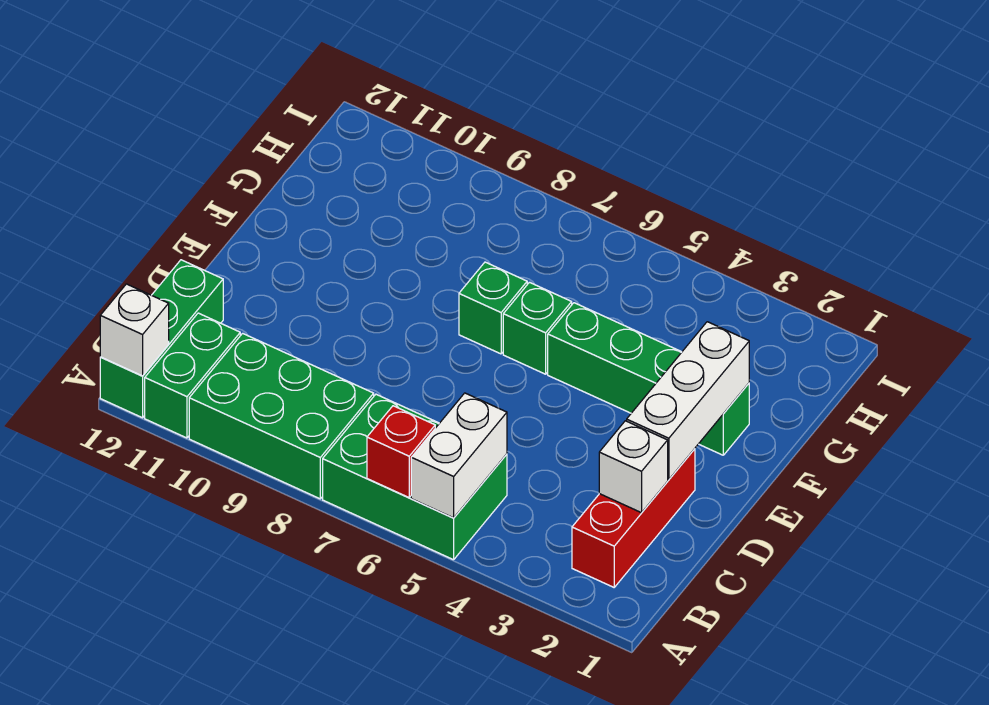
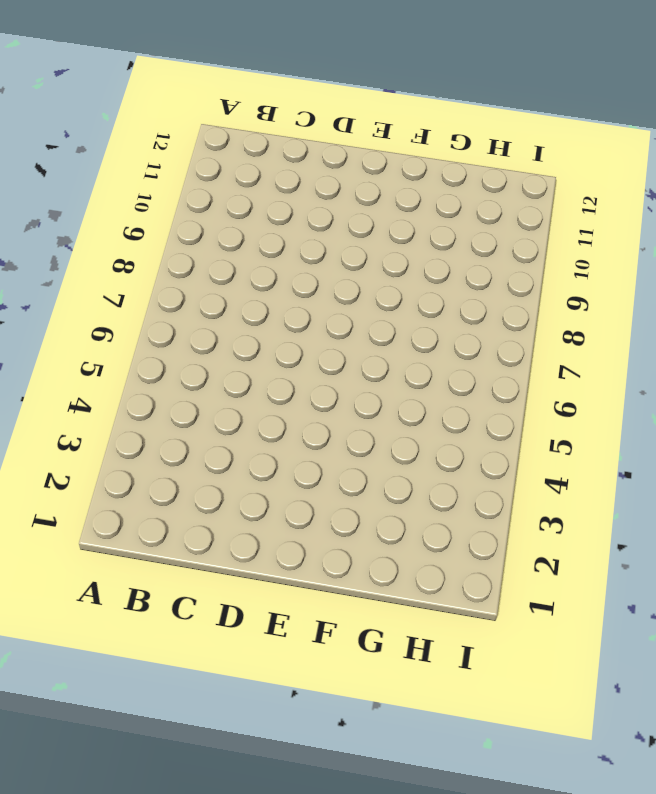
none -> green brick A5:B7 level 1
none -> green brick A8:B10 level 1
none -> green brick A11:B11 level 1

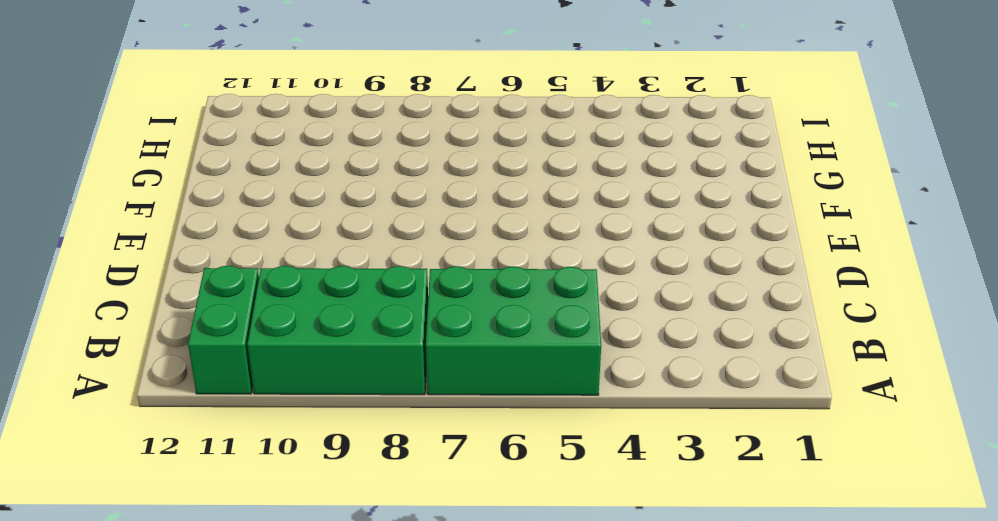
none -> green brick A12:C12 level 1
none -> red brick B2:D2 level 1
none -> green brick F2:F5 level 1

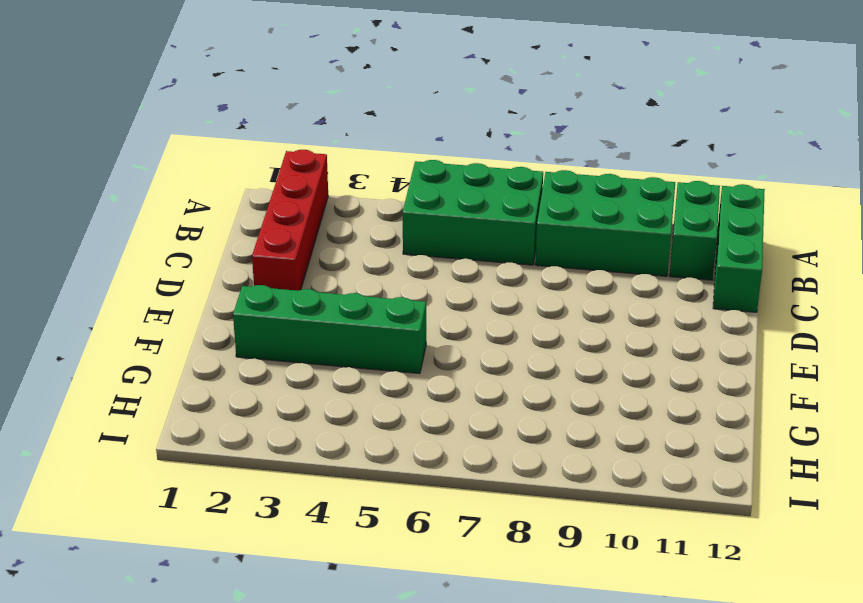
red brick A2:D2 level 1 -> red brick B2:D2 level 1
none -> green brick F6 level 1
none -> green brick F7 level 1
none -> white brick A5:B5 level 2

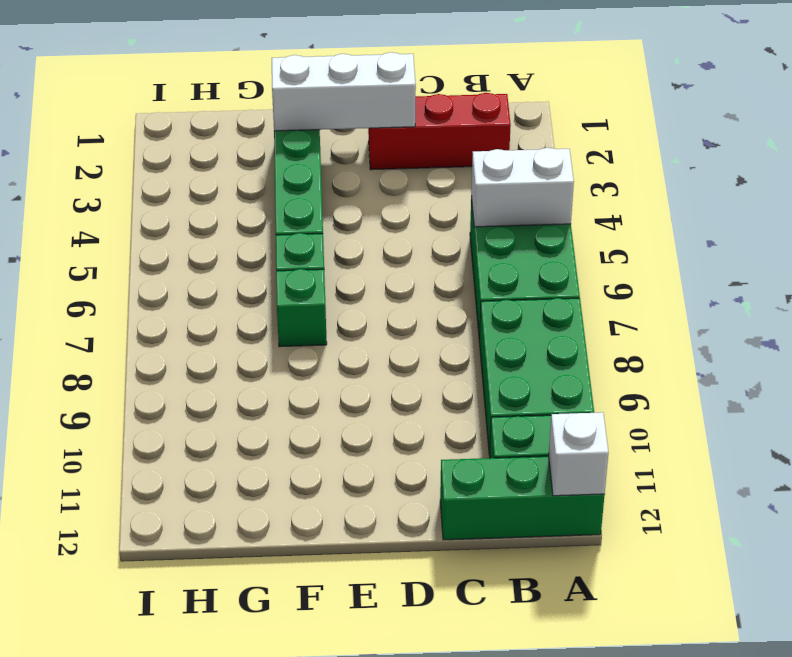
none -> red brick A6 level 2
none -> white brick C2 level 2

